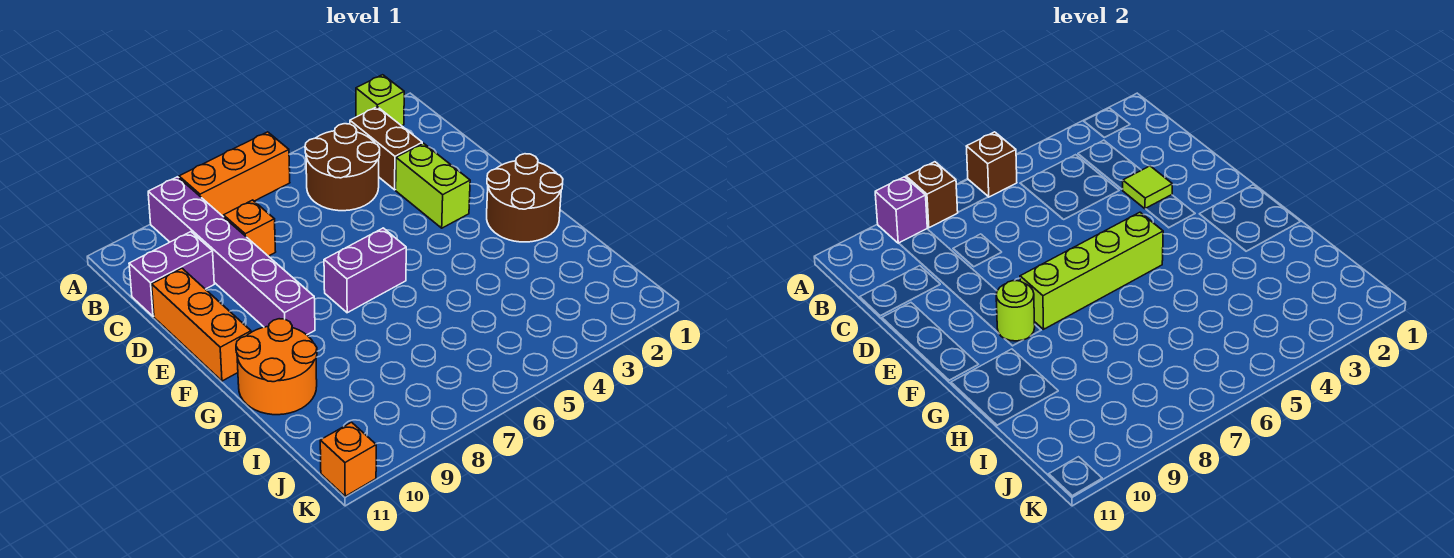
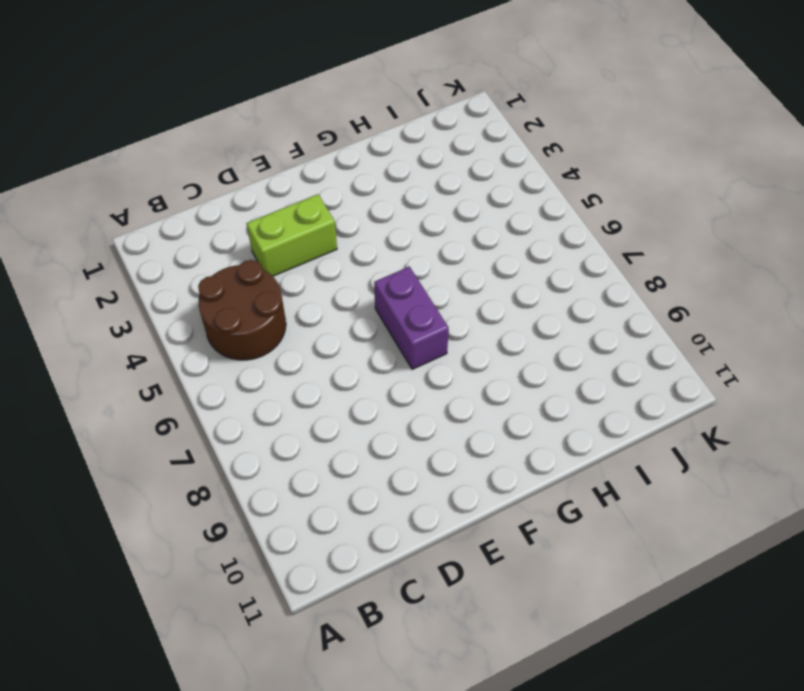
none -> lime brick A2 level 1
none -> orange brick A6:A8 level 1
none -> purple brick A9:F9 level 1

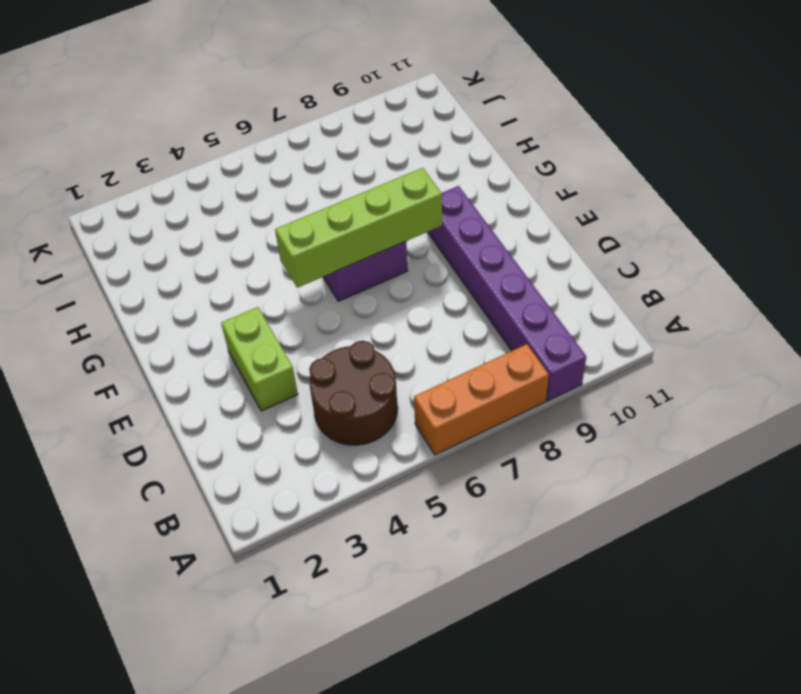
none -> lime brick A2 level 1
none -> brown brick B3:C3 level 1
none -> orange brick C8 level 1

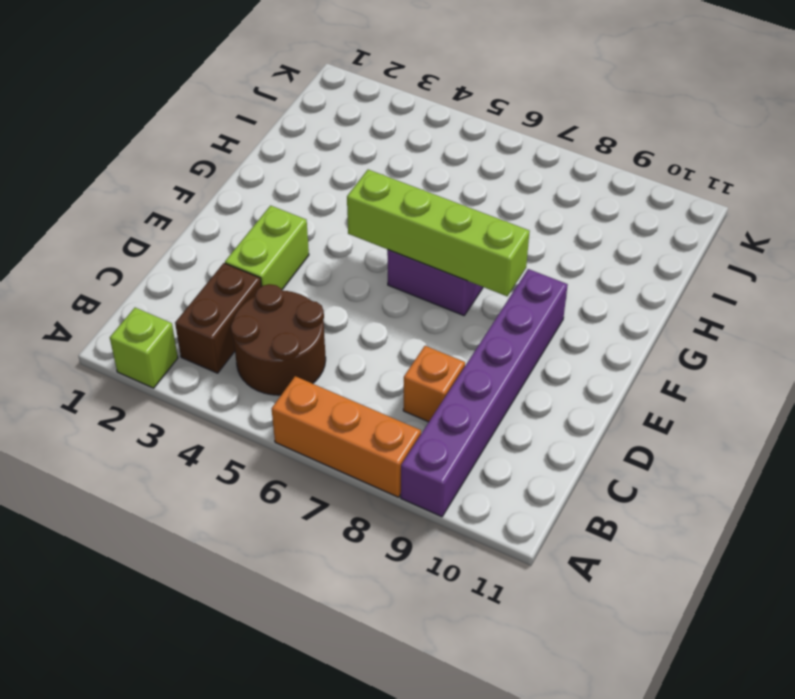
none -> purple brick C10:C11 level 1
none -> orange brick D11:F11 level 1
none -> brown round brick F1:G2 level 1

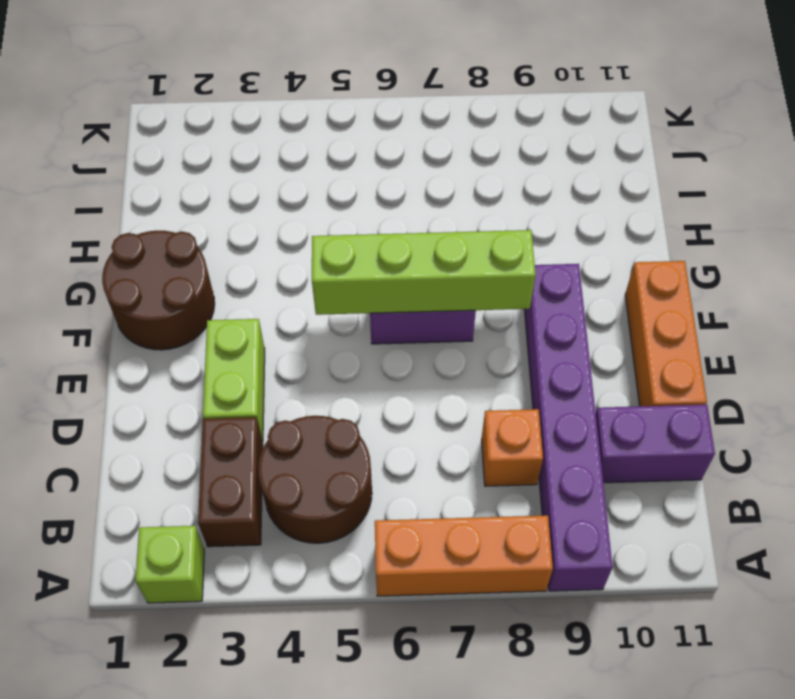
none -> orange round brick G10:H11 level 1
none -> orange brick K11 level 1
none -> brown brick A6 level 2

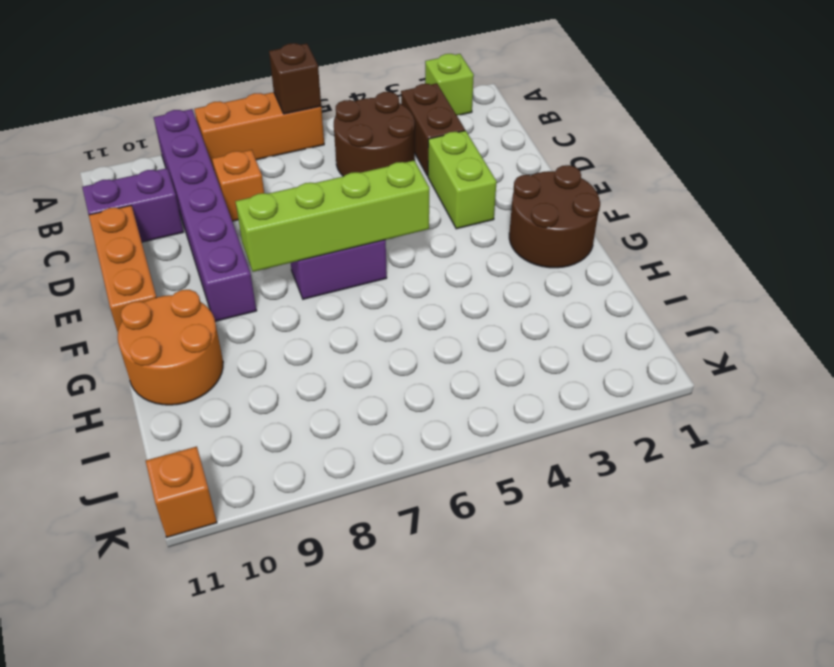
none -> brown brick A8 level 2
none -> purple brick A9 level 2
none -> lime tile D3 level 2

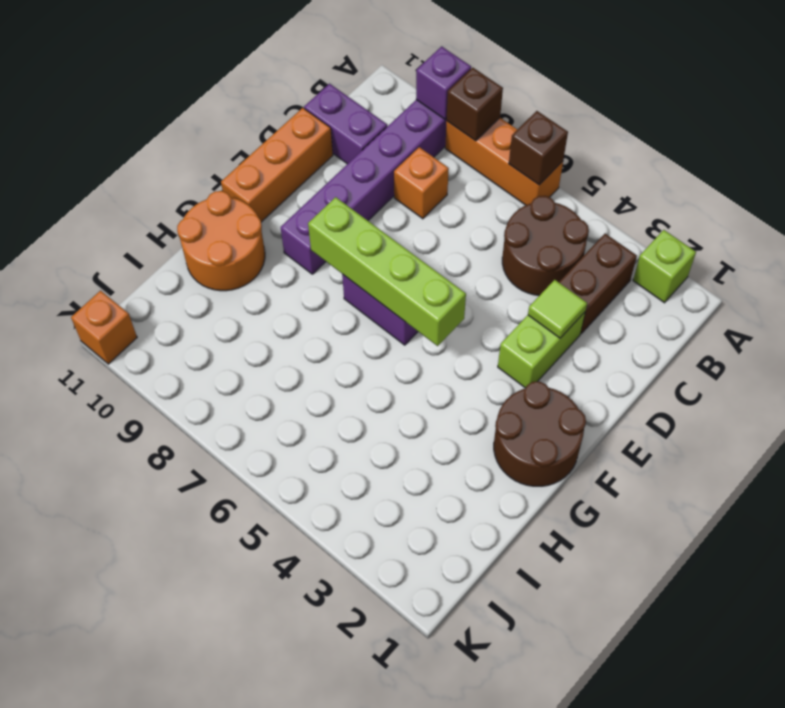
none -> lime round brick F9 level 2

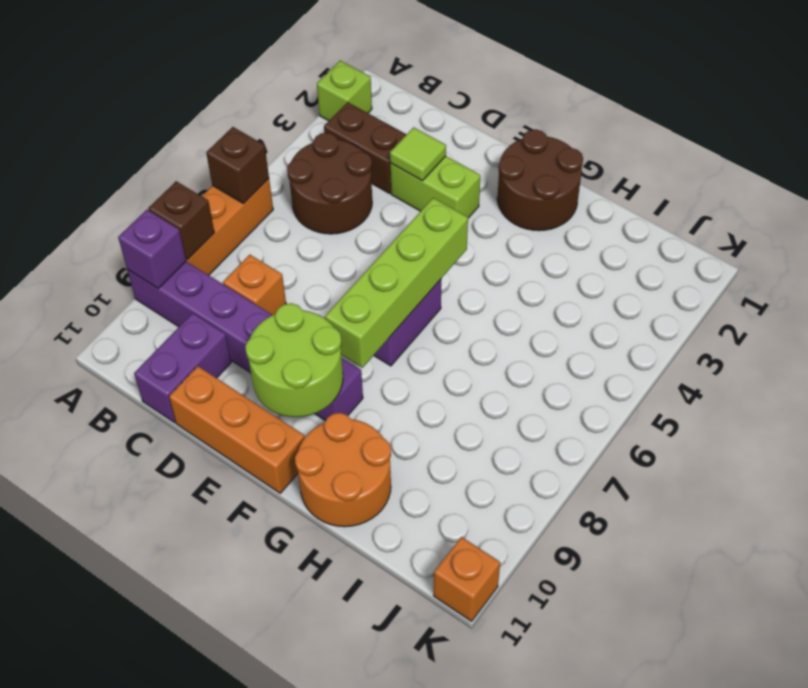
lime round brick E9:F10 level 2 -> lime round brick F9 level 2

